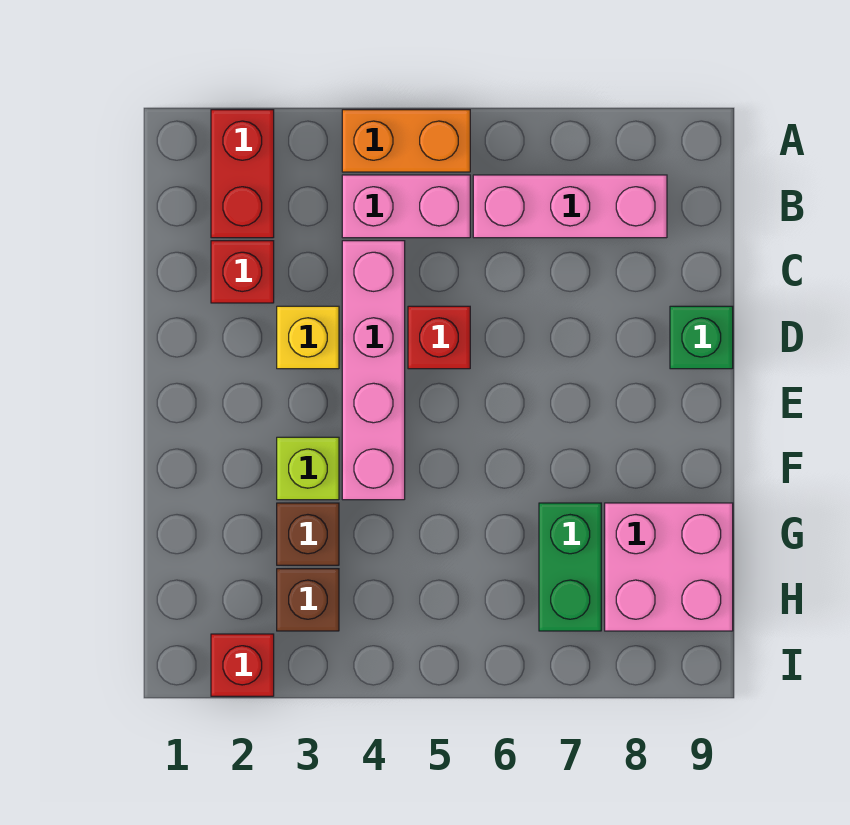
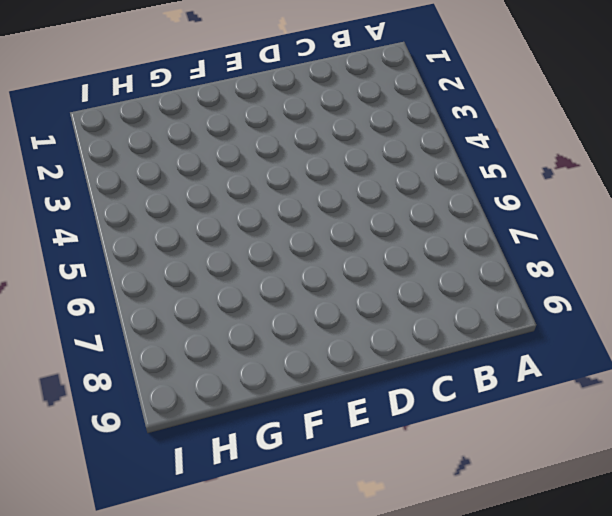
none -> red brick A2:B2 level 1
none -> orange brick A4:A5 level 1
none -> pink brick B4:B5 level 1

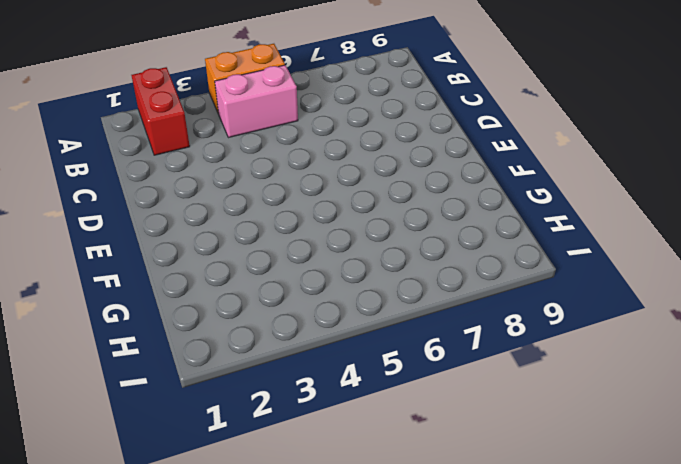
none -> pink brick B6:B8 level 1
none -> red brick C2 level 1
none -> pink brick C4:F4 level 1

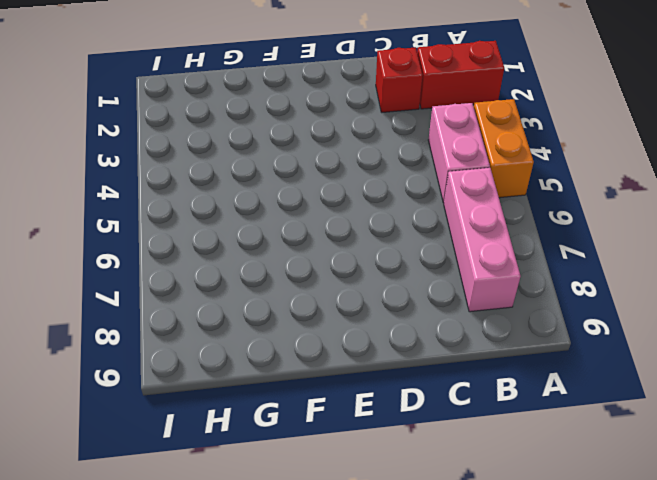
none -> pink brick C4:F4 level 1
none -> yellow brick D3 level 1
none -> red brick D5 level 1

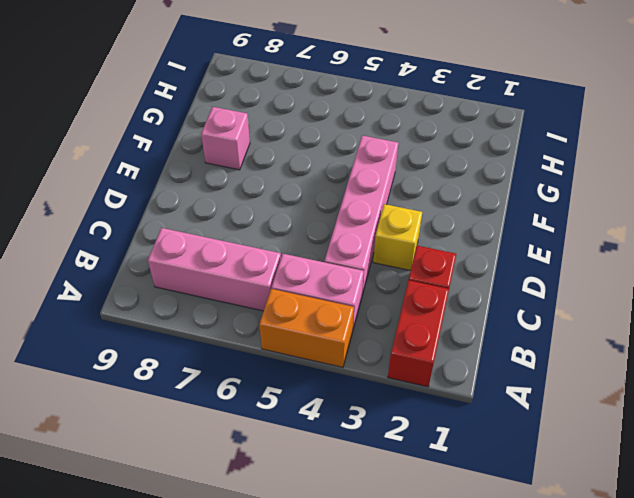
pink brick F8 level 1 -> none
none -> red brick D5 level 1
none -> green brick D9 level 1
none -> lime brick F3 level 1

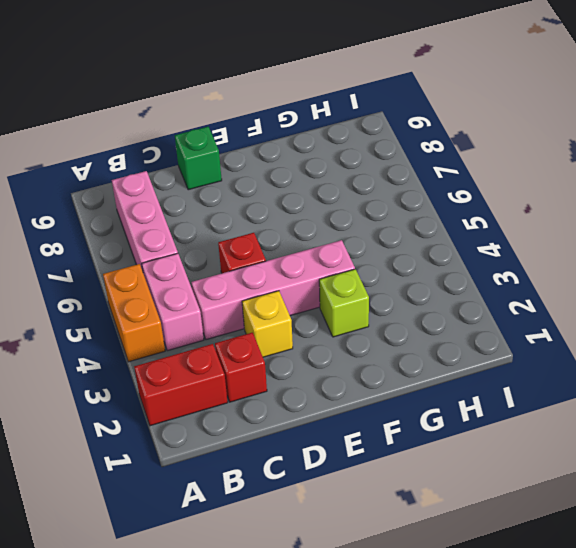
none -> brown brick G3 level 1
none -> green brick G7:H7 level 1
none -> pink brick G8:H9 level 1

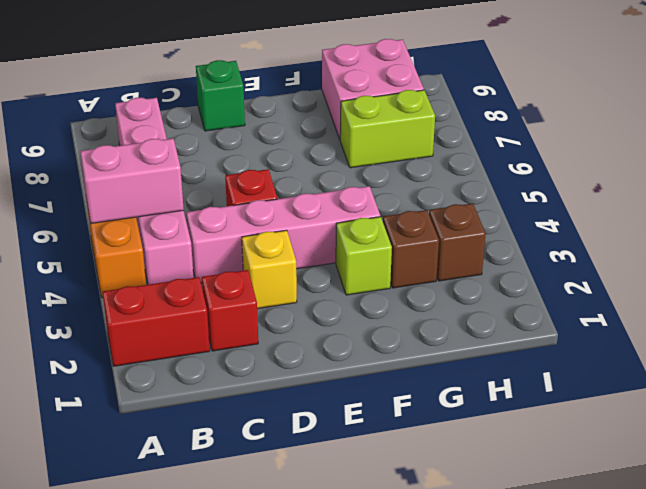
pink brick A5:B5 level 2 -> none
lime brick G7:H7 level 1 -> green brick G7:H7 level 1
none -> red brick I2 level 1

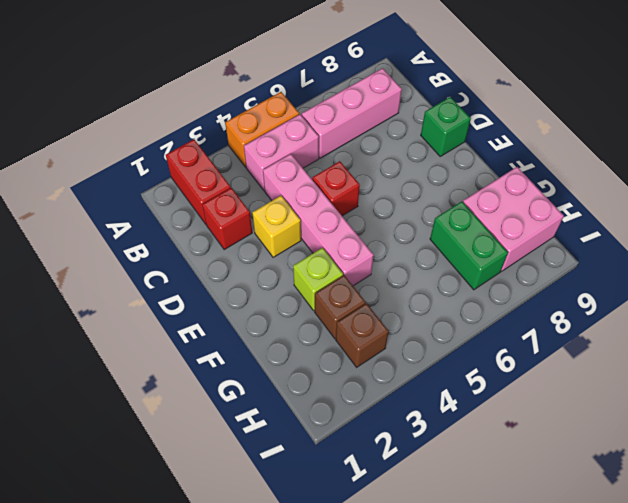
none -> red brick I2 level 1

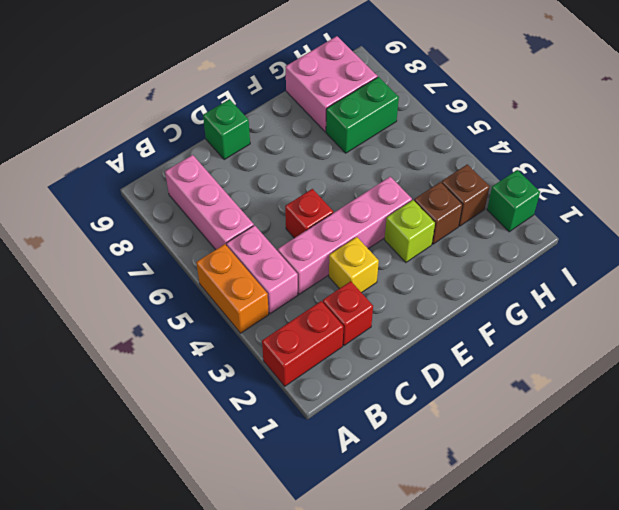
green brick I2 level 1 -> red brick I2 level 1

